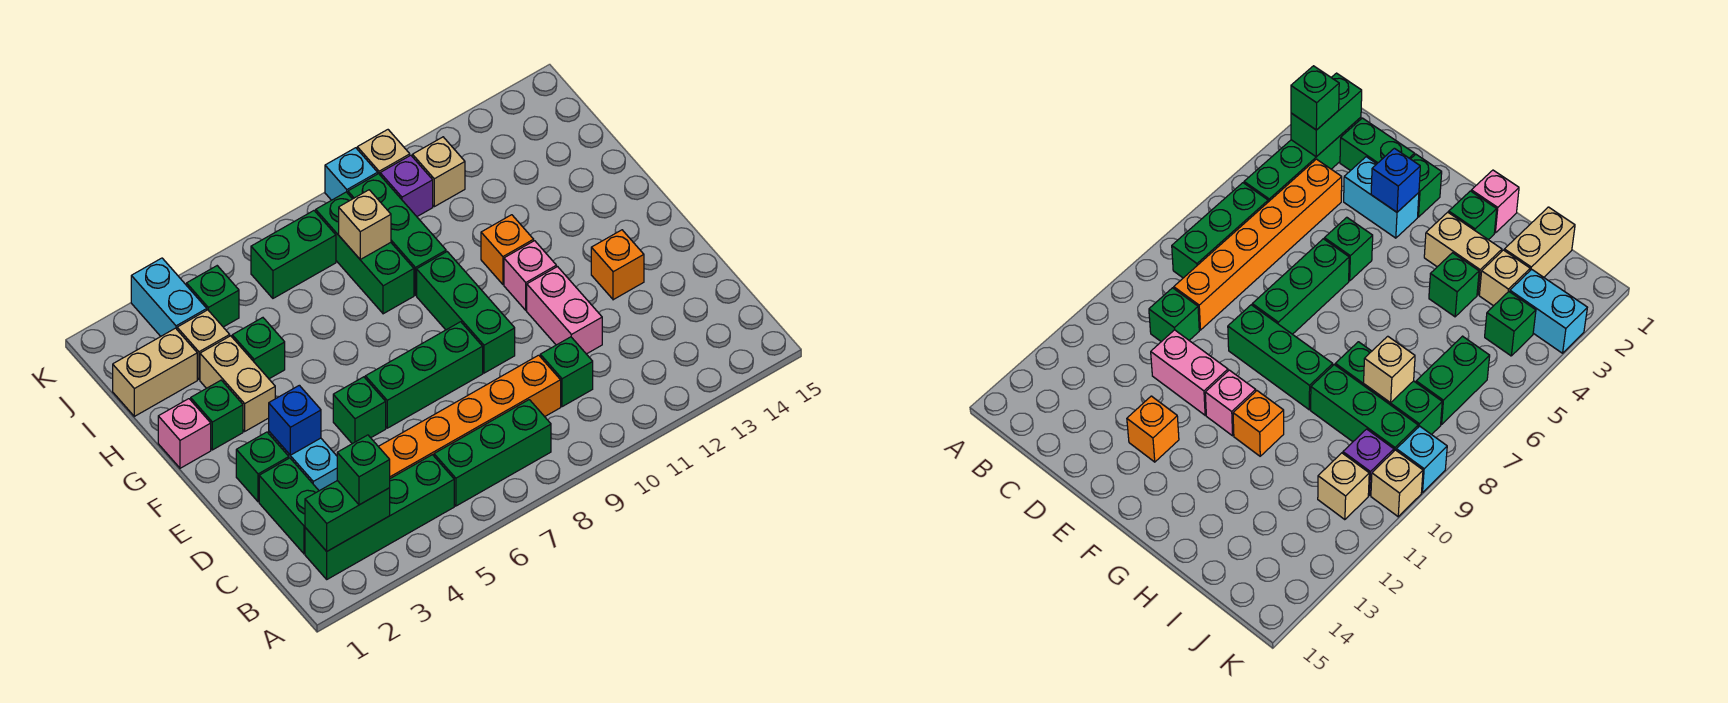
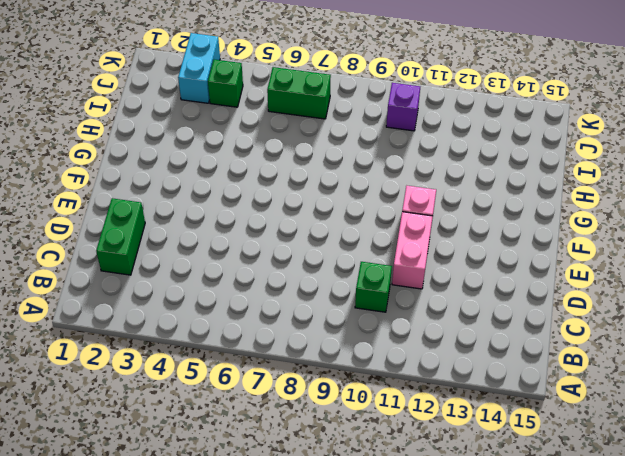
none -> green brick B2:B5 level 1
none -> green brick B6:B8 level 1
none -> orange brick C4:C9 level 1
none -> cyan brick D3:E3 level 1

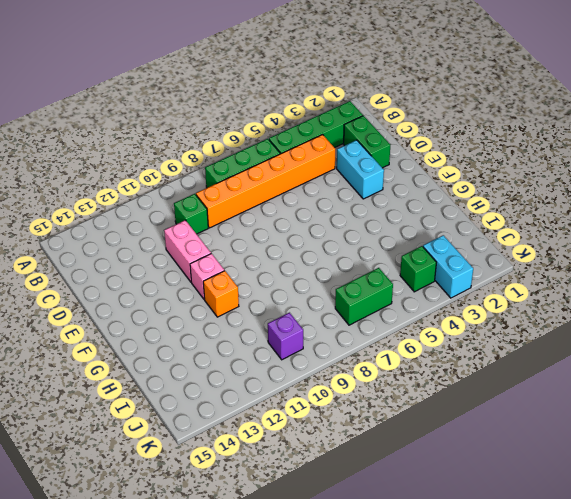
none -> green brick E2 level 1
none -> green brick E5 level 1
none -> green brick E6:E8 level 1
none -> green brick E9:G9 level 1

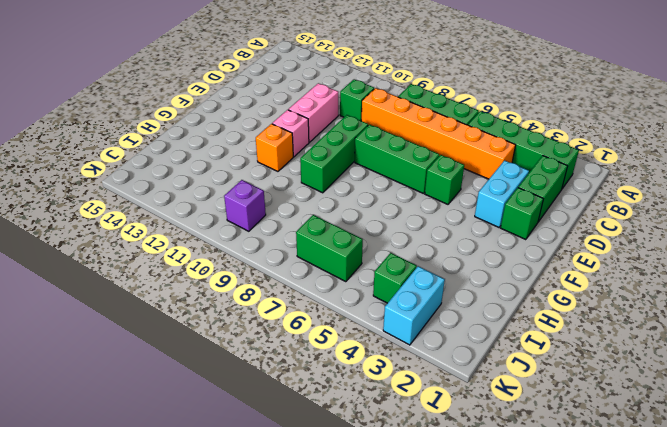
none -> orange brick E13 level 1
none -> pink brick G1 level 1
none -> green brick G2 level 1
none -> tan brick G3:H3 level 1

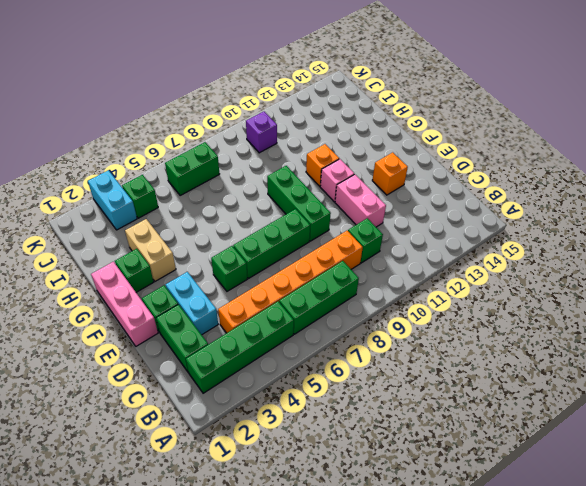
pink brick E1:G1 level 1 -> pink brick G1 level 1
none -> green brick H4 level 1
none -> green brick H8:J8 level 1
none -> green brick H9:J9 level 1
none -> tan brick I1:I2 level 1

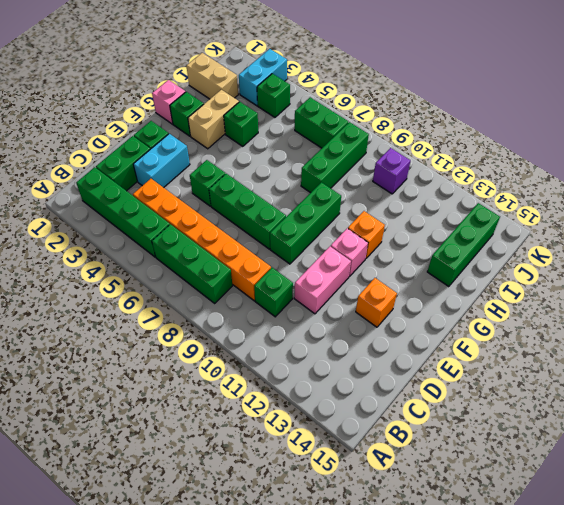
green brick H14:J14 level 1 -> green brick H9:J9 level 1
none -> tan brick I3 level 1
none -> tan brick J11 level 1
none -> cyan brick K9 level 1
none -> tan brick K10 level 1

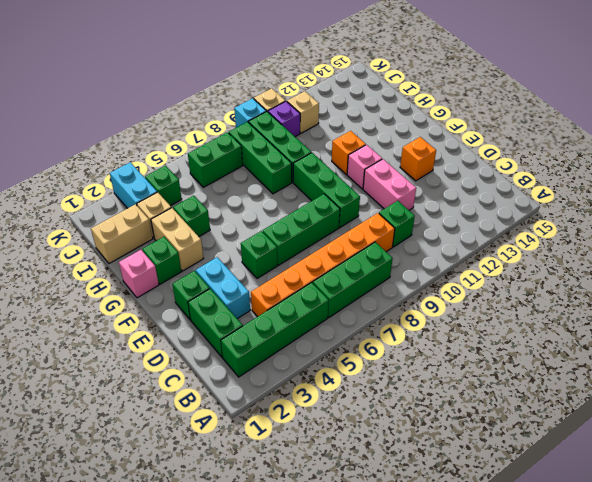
none -> green brick B2:B3 level 2
none -> blue brick E3 level 2
none -> tan brick I8 level 2
none -> green brick B3 level 3

